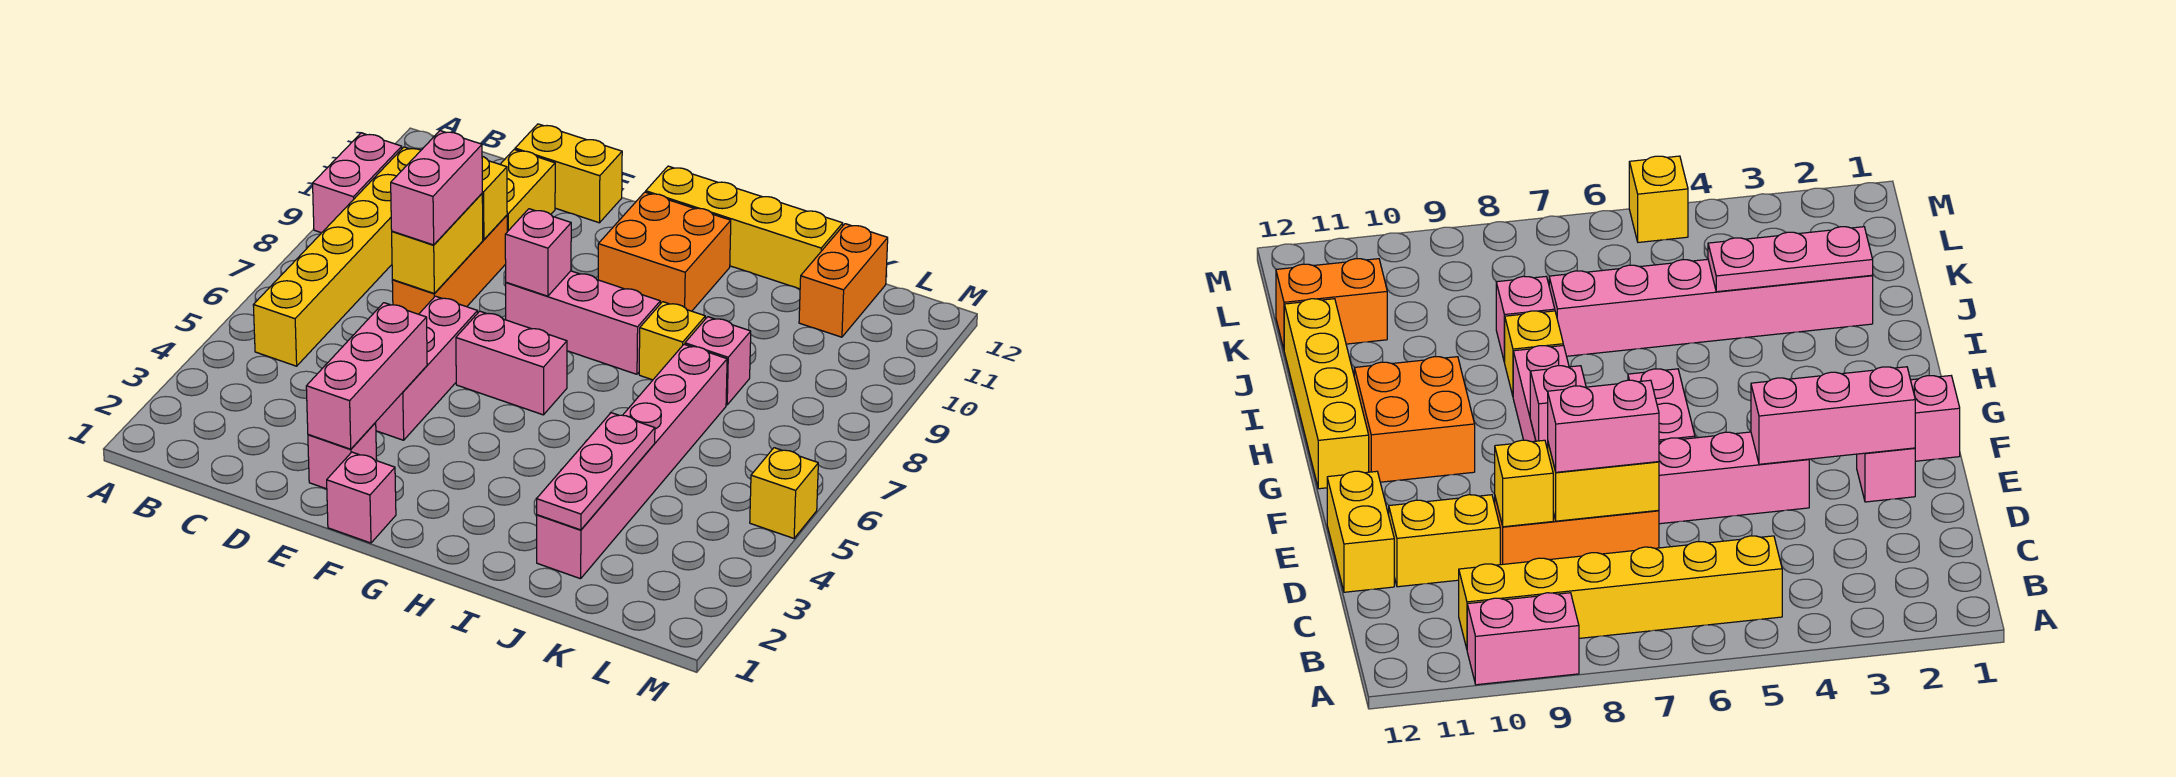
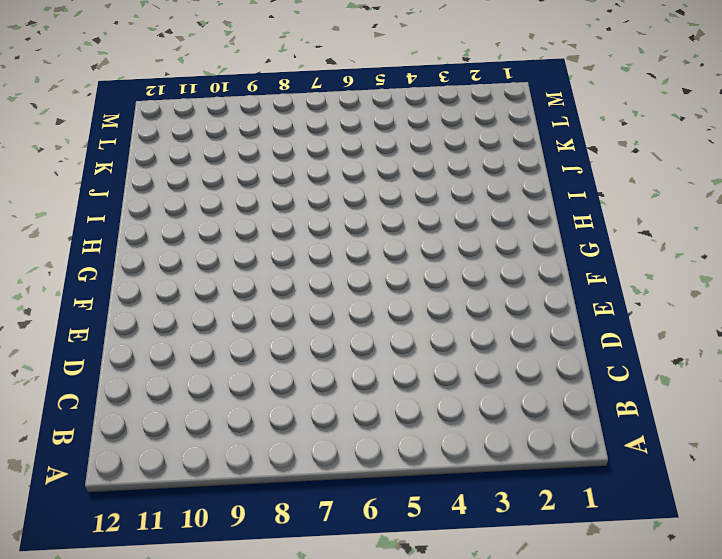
none -> pink brick A9:A10 level 1
none -> yellow brick B5:B10 level 1
none -> orange brick D7:D9 level 1

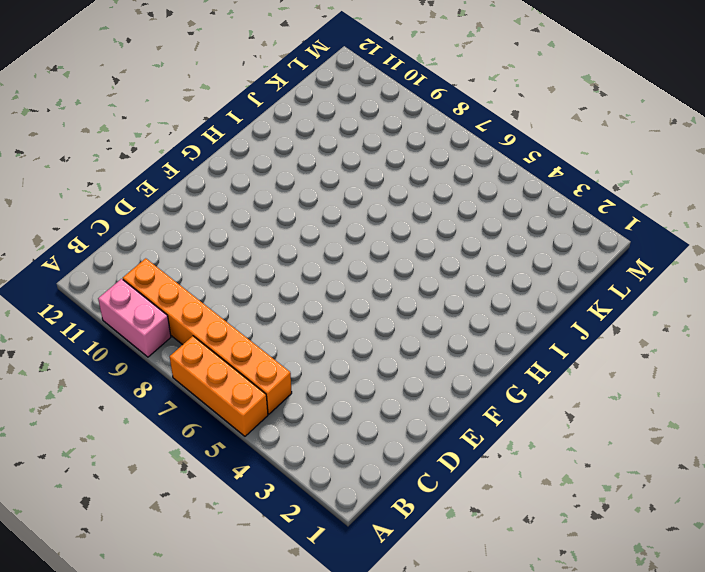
orange brick A5:A7 level 1 -> orange brick D7:D9 level 1
orange brick B5:B10 level 1 -> yellow brick B5:B10 level 1
none -> yellow brick D10:D11 level 1
none -> yellow brick D12:E12 level 1
none -> pink brick E2 level 1

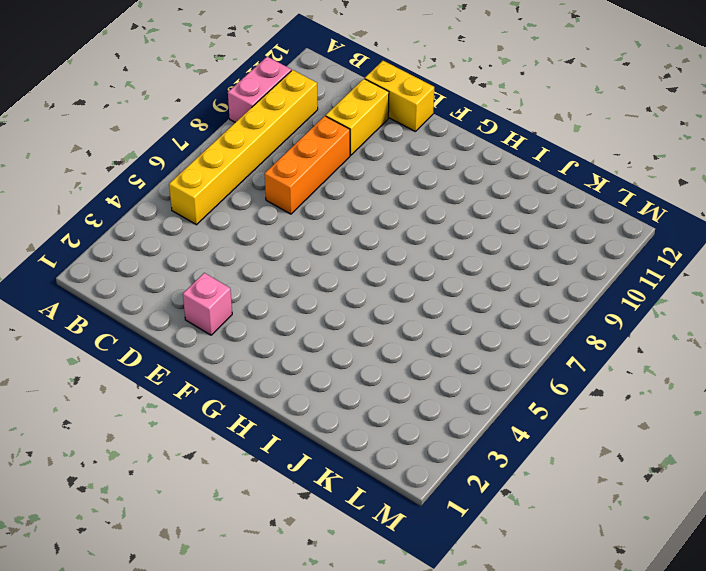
none -> pink brick E4:E6 level 1
none -> pink brick F1 level 1
none -> pink brick F6:G6 level 1

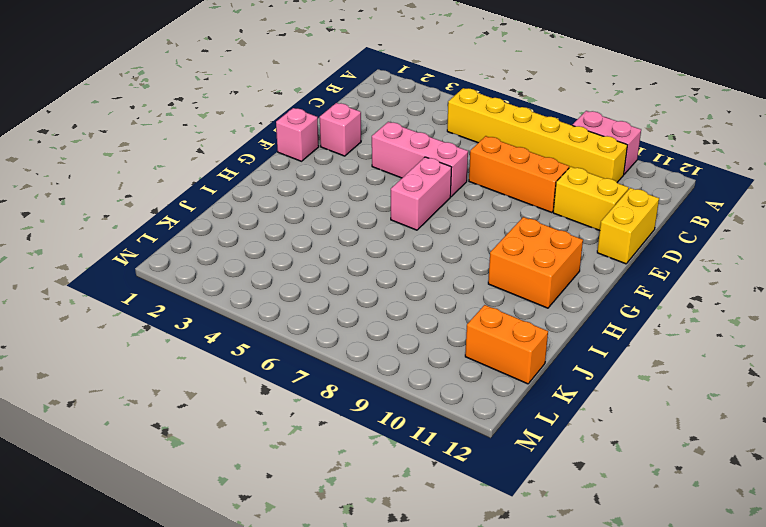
none -> pink brick F8:H8 level 1
none -> yellow brick G12:J12 level 1
none -> yellow brick I8 level 1

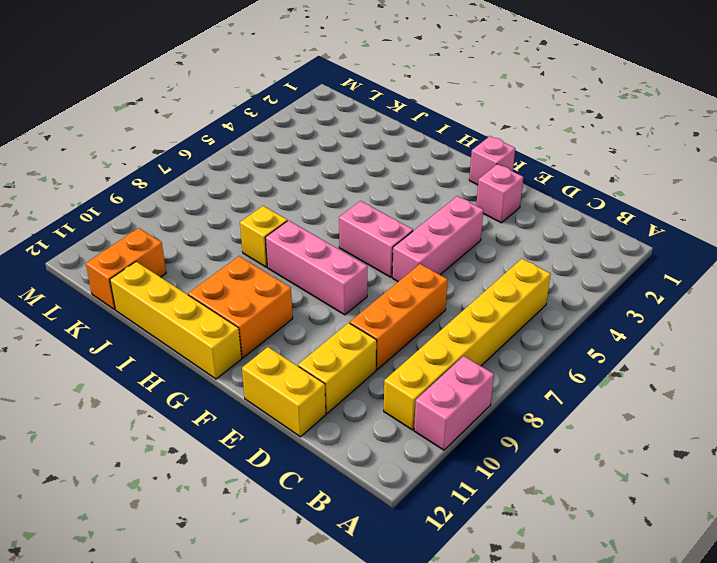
none -> pink brick J2:J7 level 1
none -> pink brick J8 level 1
none -> yellow brick M5 level 1

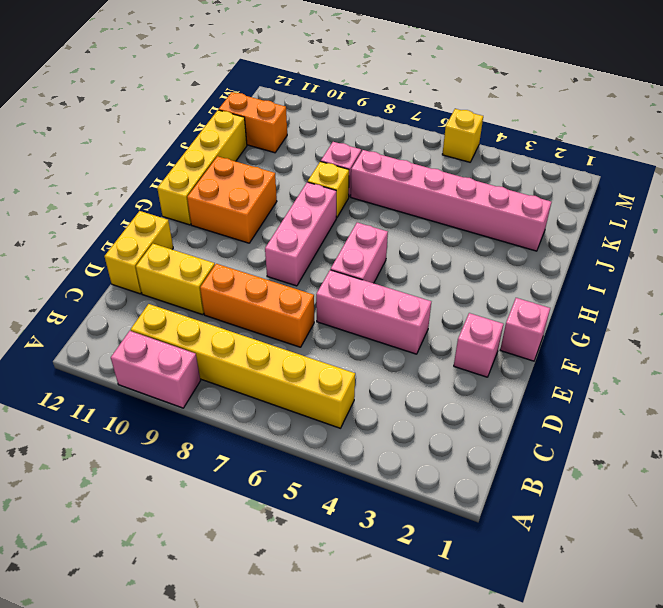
none -> yellow brick D7:D8 level 2
none -> yellow brick D9 level 2
none -> pink brick E2:E4 level 2

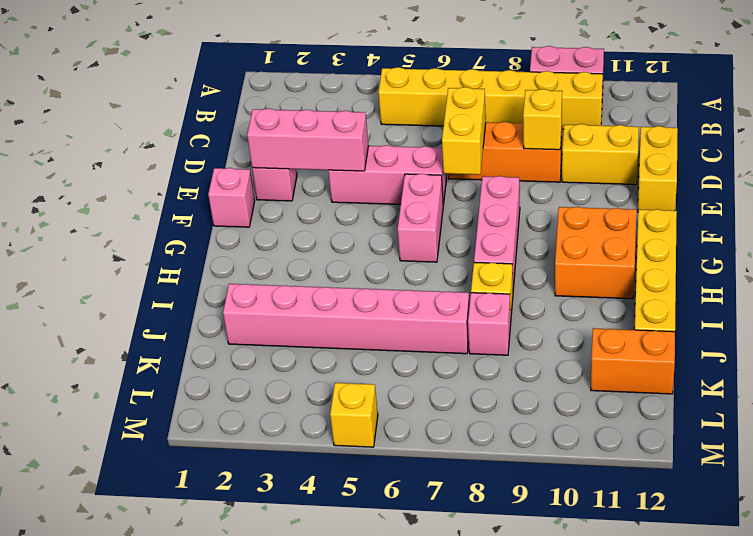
yellow brick D7:E7 level 2 -> yellow brick D7:D8 level 2
none -> pink brick F8 level 2
none -> pink plate J2:J4 level 2
none -> pink brick D7:D8 level 3

